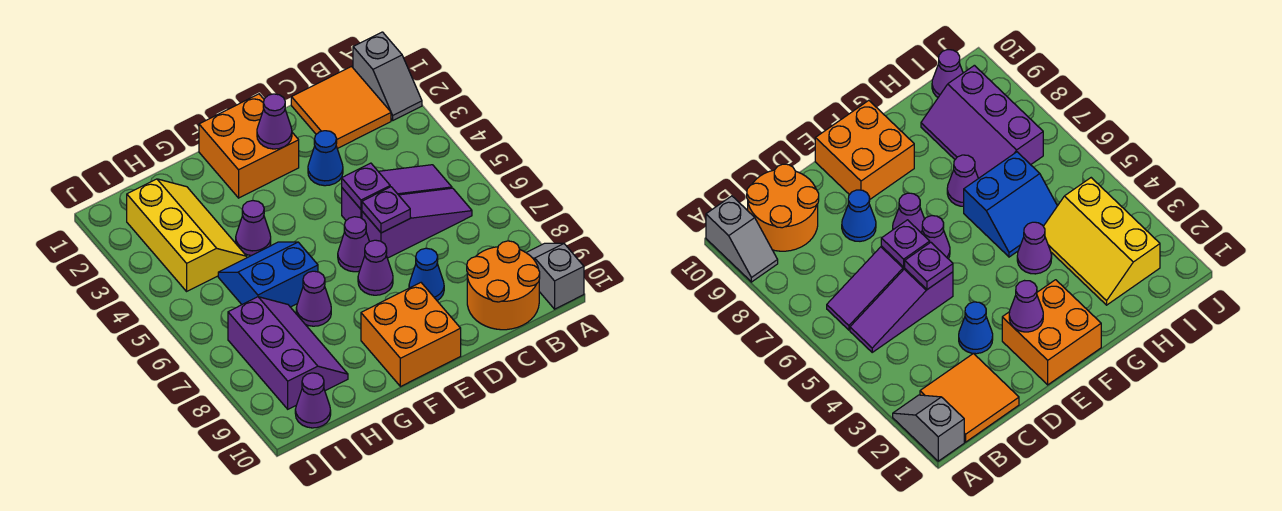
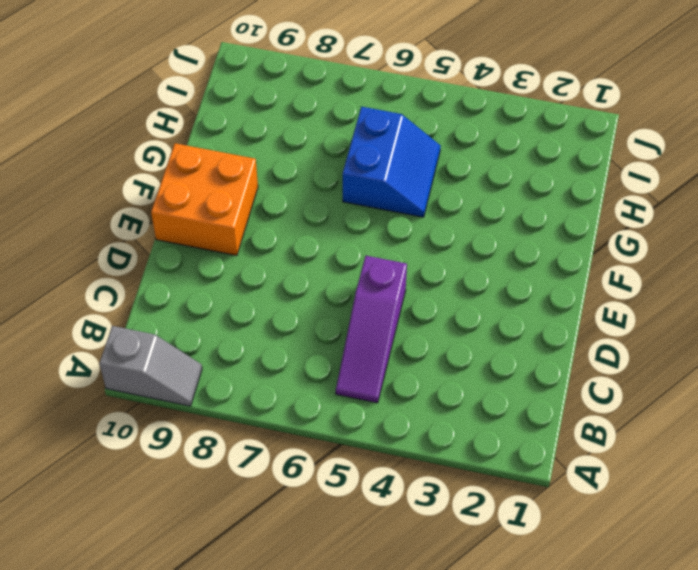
none -> grey slope A1:A2 level 1 top 1
none -> orange tile B1:C2 level 1
none -> purple slope B6:D6 level 1 top D

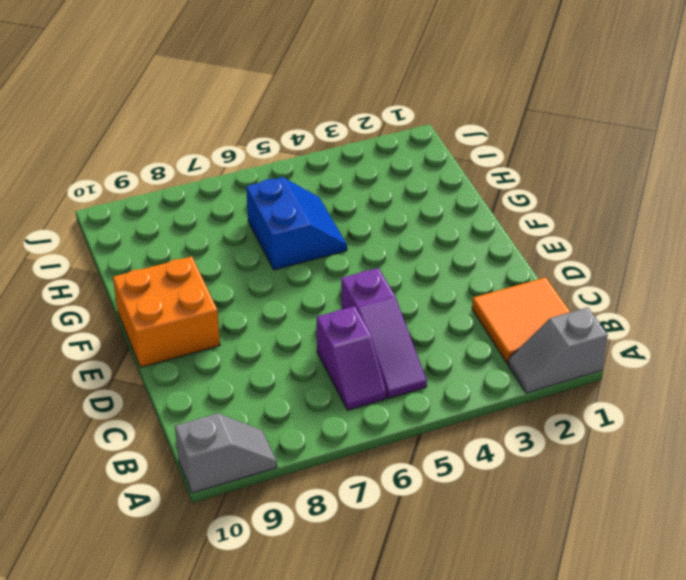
purple slope B6:C6 level 1 top C -> purple slope B6:D6 level 1 top D
none -> orange round brick B9:C10 level 1
none -> blue cone D3 level 1
none -> blue cone D8 level 1

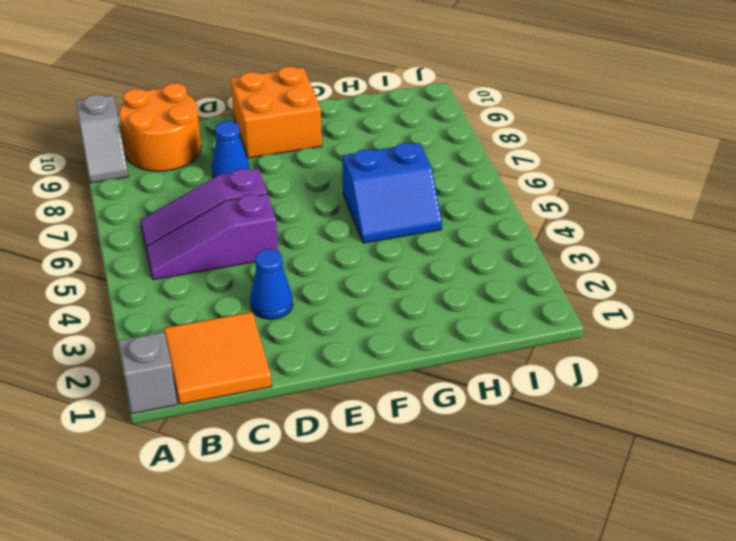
none -> orange brick E1:F2 level 1
none -> purple cone E6 level 1
none -> purple cone E7 level 1

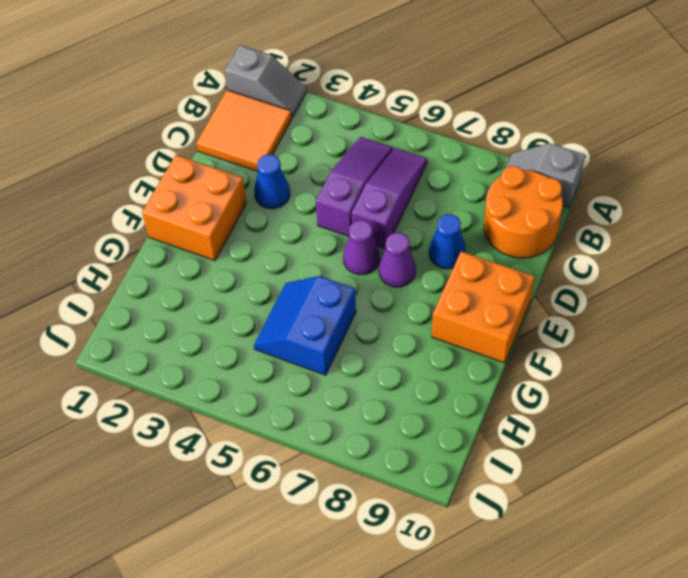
none -> purple cone G4 level 1
none -> purple cone G7 level 1
none -> yellow slope H2:I4 level 1 top I

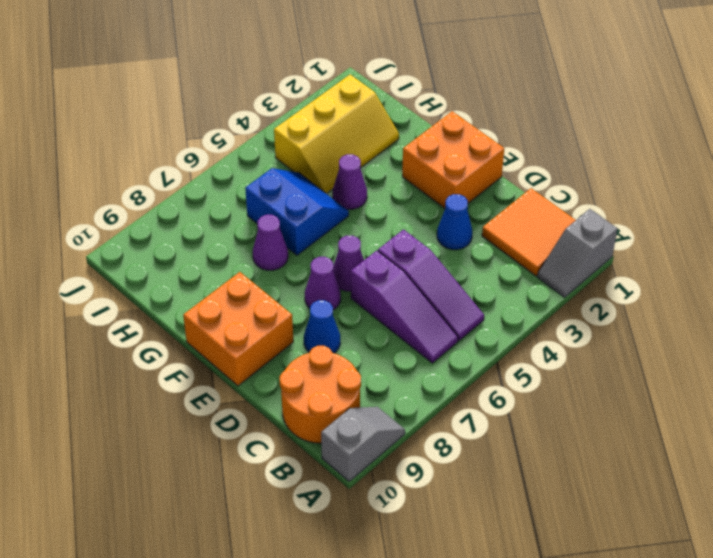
none -> purple slope H7:I9 level 1 top I
none -> purple cone I10 level 1
none -> purple plate D5 level 2

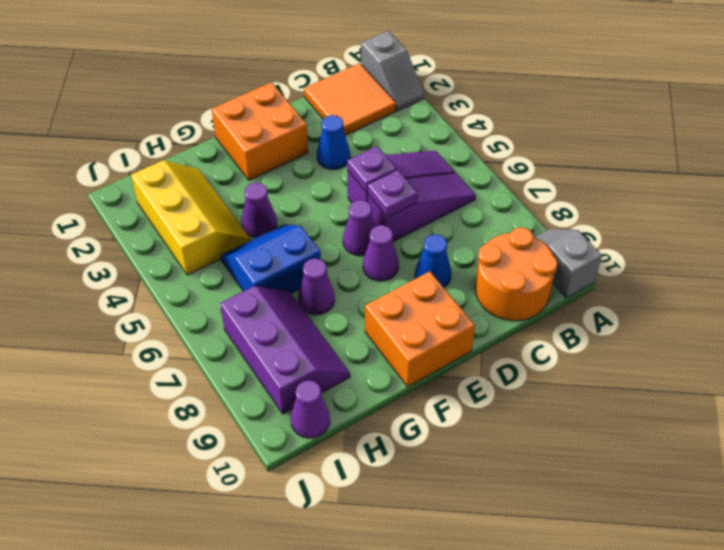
none -> purple cone E2 level 2

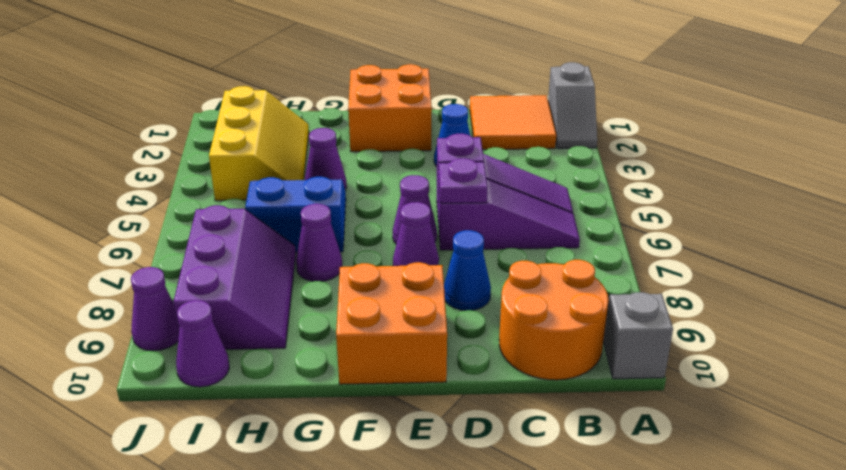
purple cone J9 level 1 -> purple cone E2 level 2

